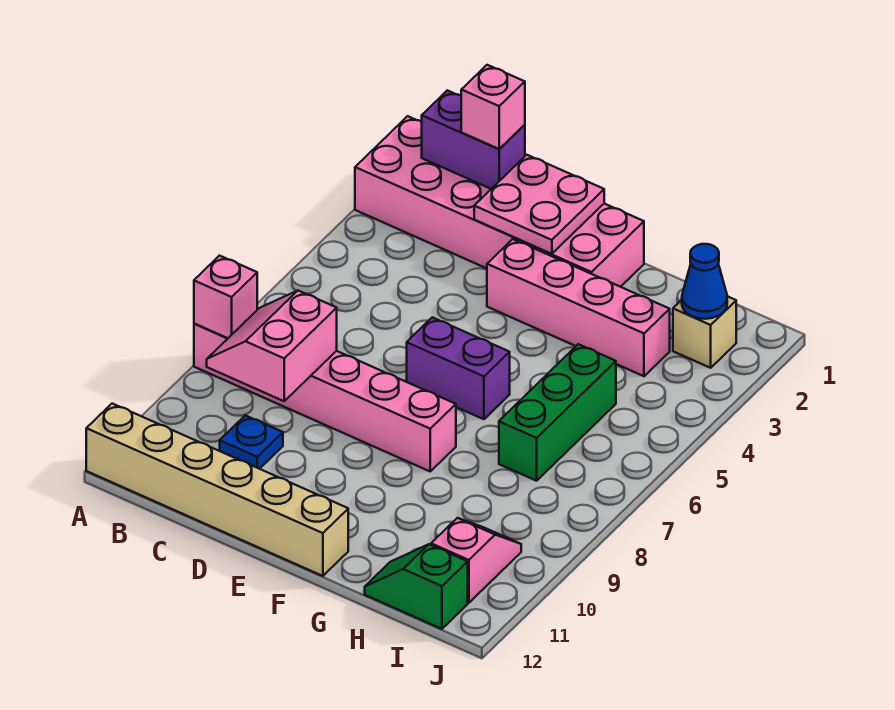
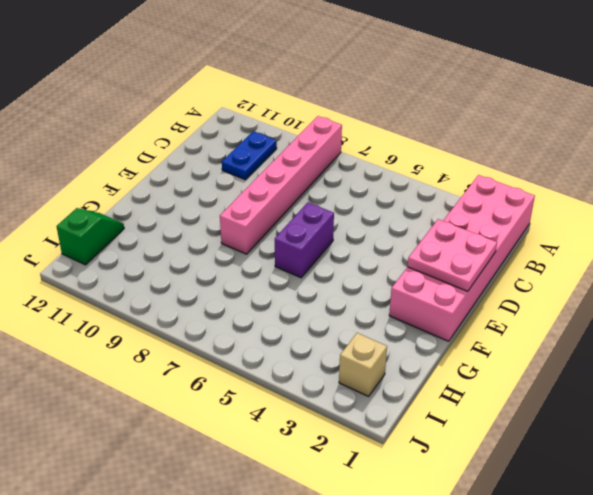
blue plate B10:C10 level 1 -> blue plate C10 level 1
none -> tan brick A12:F12 level 1
none -> pink brick E3:H3 level 1
none -> green brick H5:H7 level 1

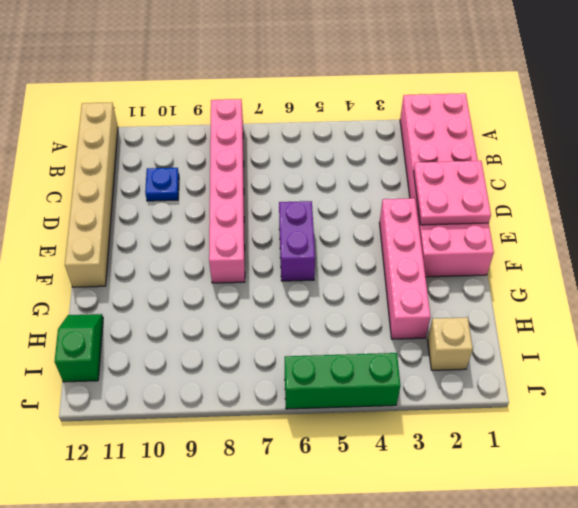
green brick J4:J6 level 1 -> green brick H5:H7 level 1
none -> pink slope I10:I11 level 1 top 11
none -> pink brick A8 level 2
none -> purple brick B1:C1 level 2

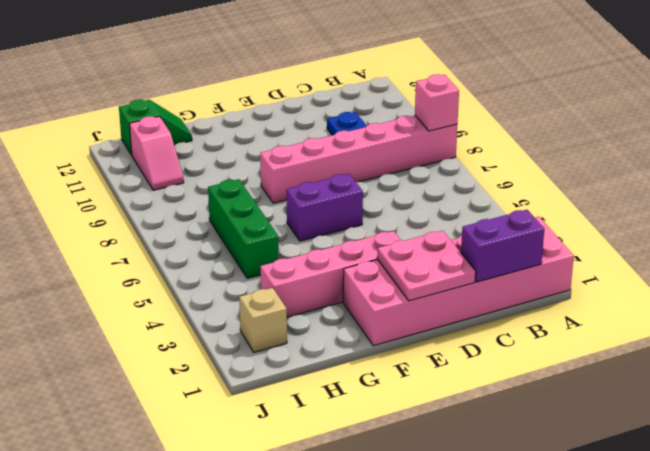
none -> tan brick A12:F12 level 1
none -> pink slope B8:C9 level 2 top C
none -> blue cone I2 level 2

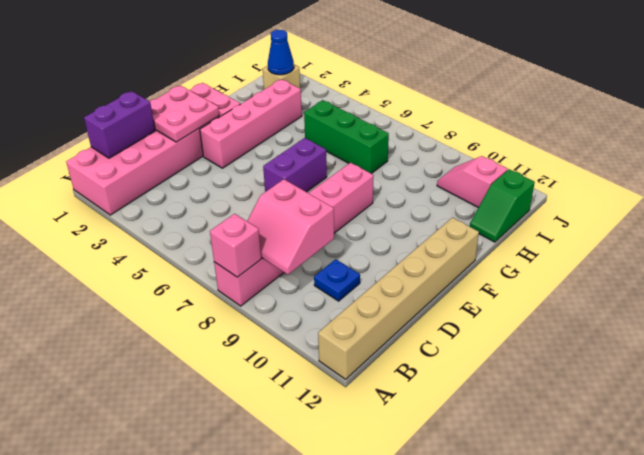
none -> pink brick C1 level 3

